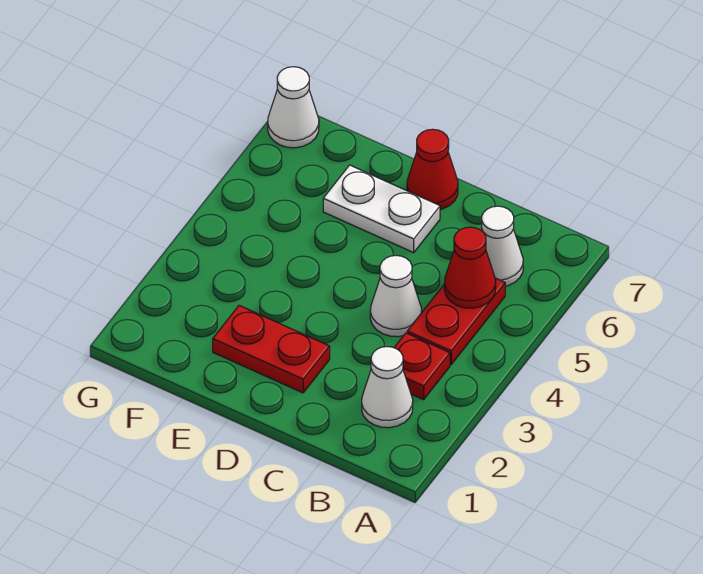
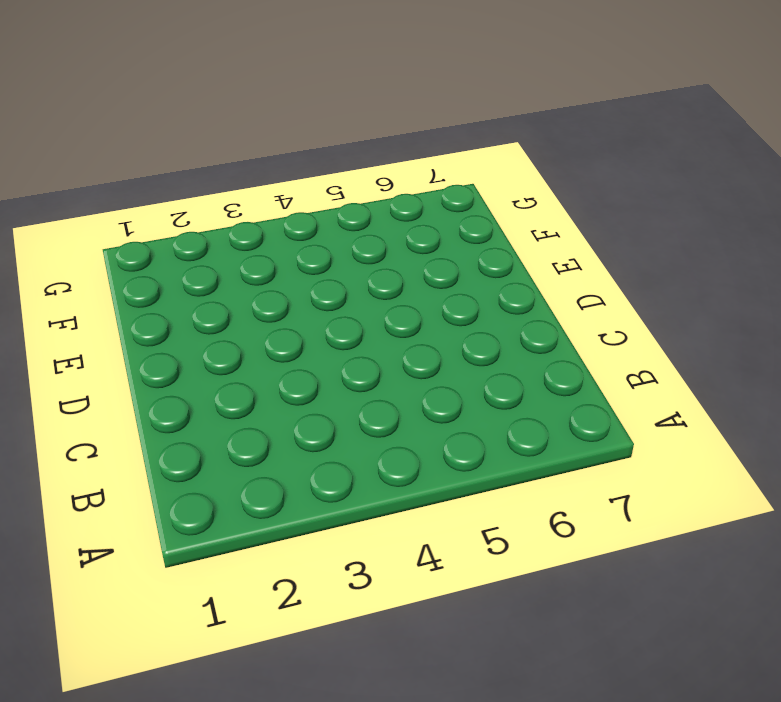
none -> white cone B2 level 1
none -> red plate B3 level 1

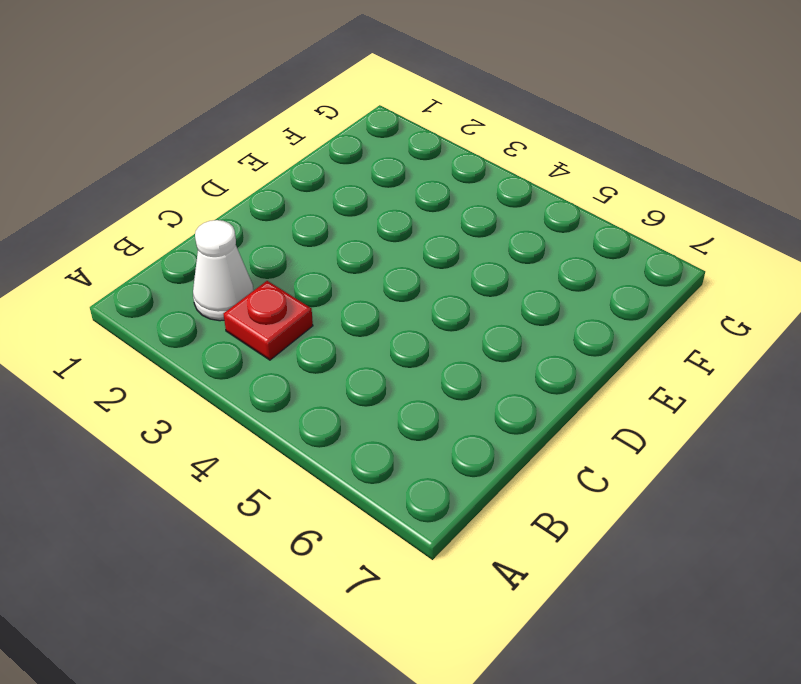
none -> red plate B4:B5 level 1
none -> white cone B6 level 1

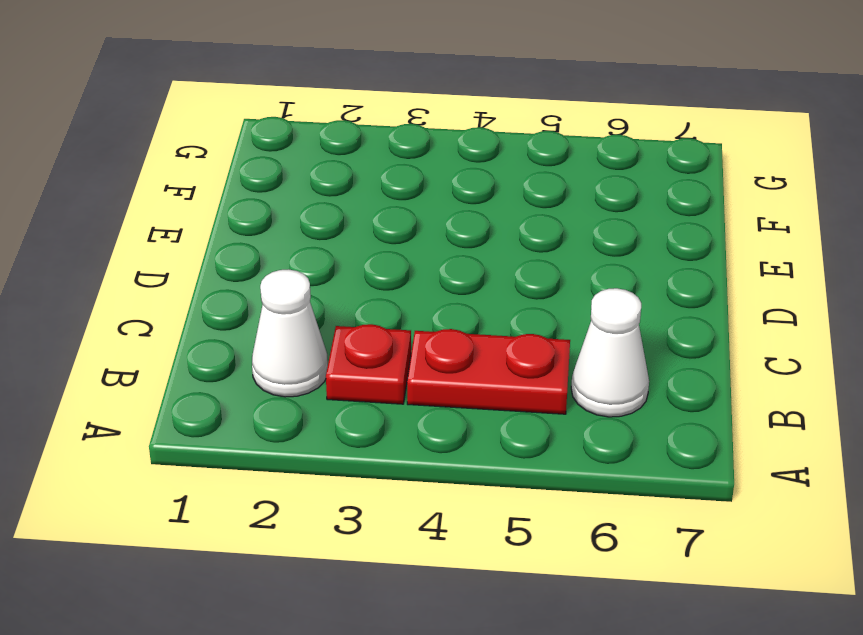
none -> white cone C4 level 1
none -> red plate D2:E2 level 1

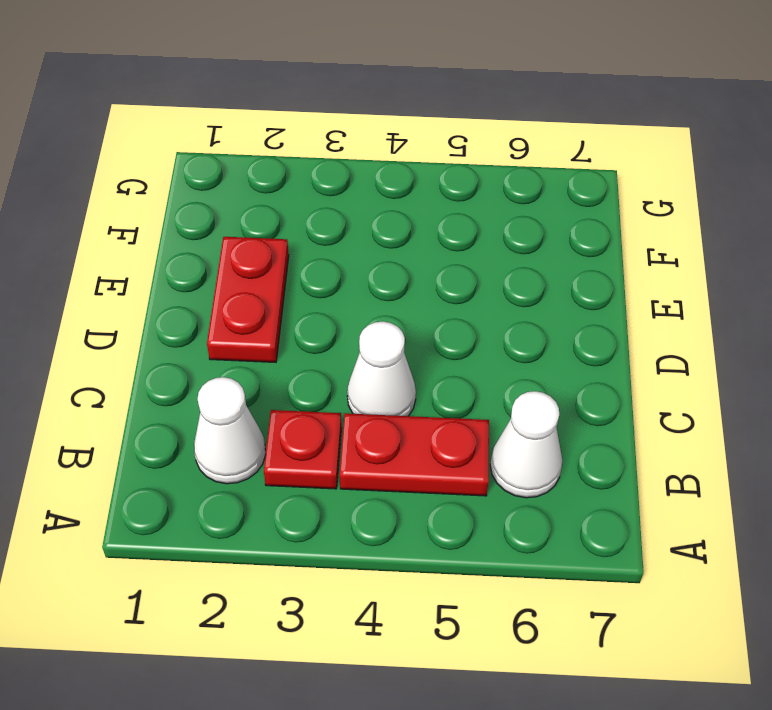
none -> white plate D6:E6 level 1
none -> red cone D7 level 1

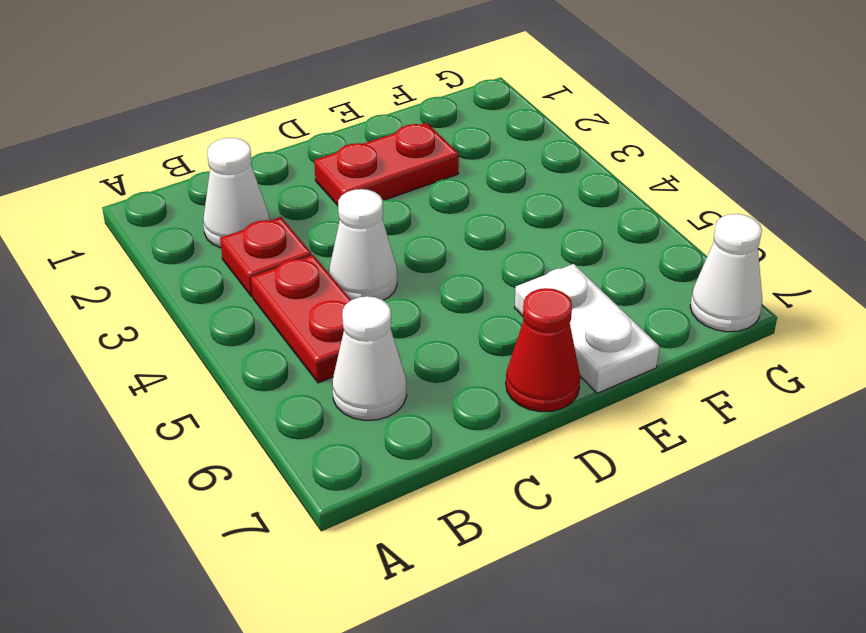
white plate E6:E7 level 1 -> white plate D6:E6 level 1
none -> red cone B5 level 2

